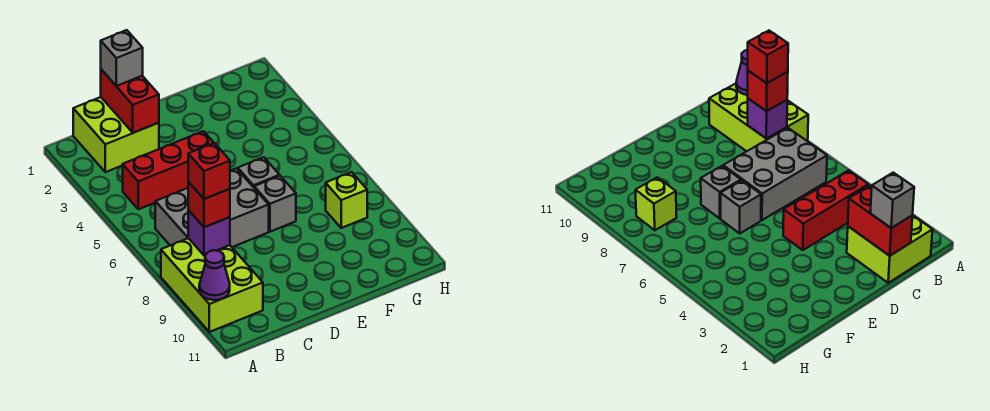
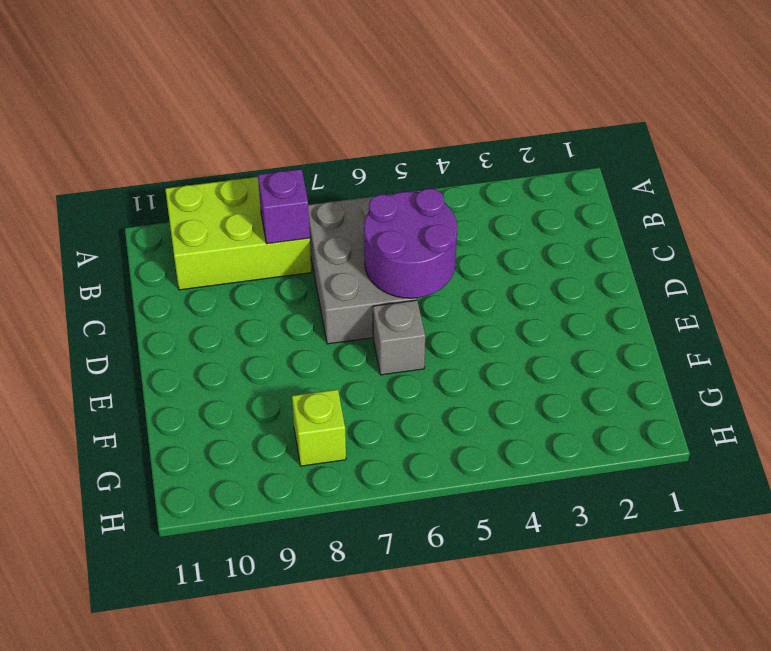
purple round brick C5:D6 level 2 -> none
none -> lime brick B1:C2 level 1
none -> red brick B4:D4 level 1
none -> grey brick E7 level 1

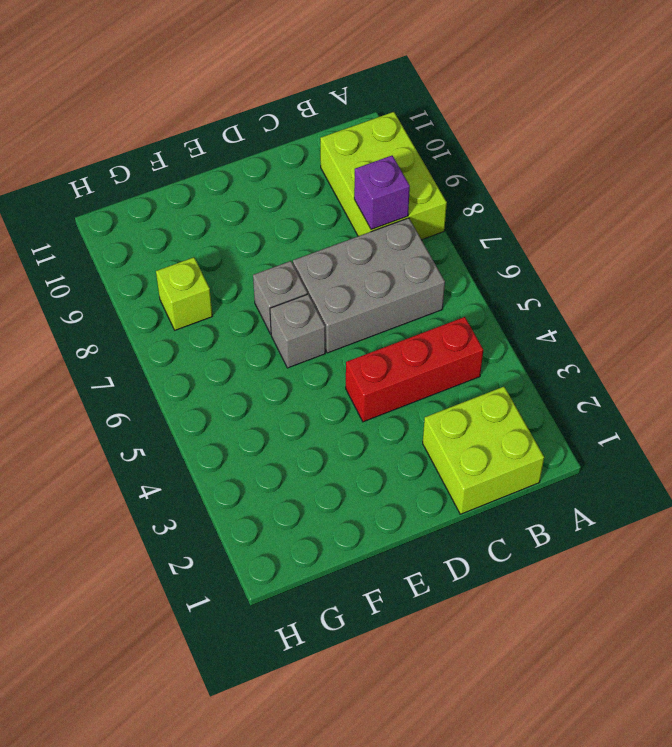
none -> purple cone A10 level 2
none -> red brick C1:C2 level 2
none -> red brick B8 level 3

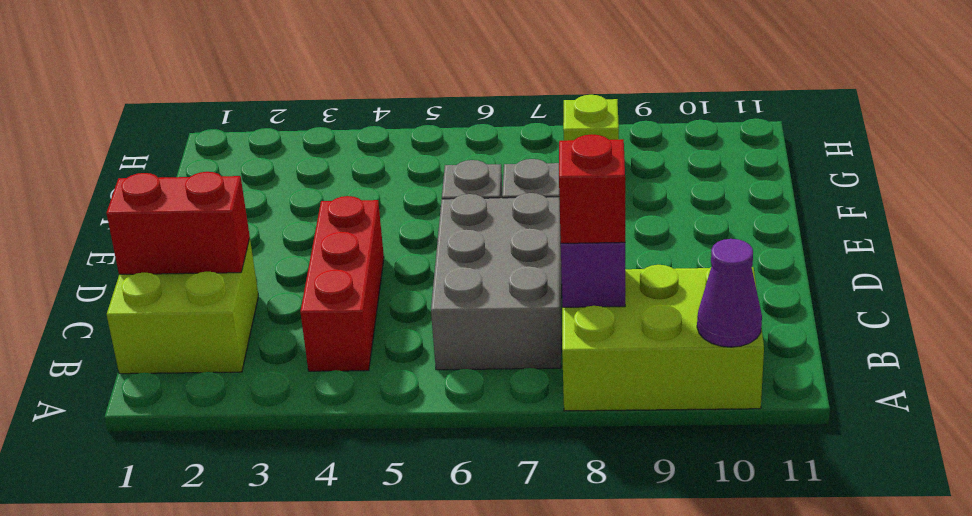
none -> grey brick C1 level 3
none -> red brick B8 level 4

